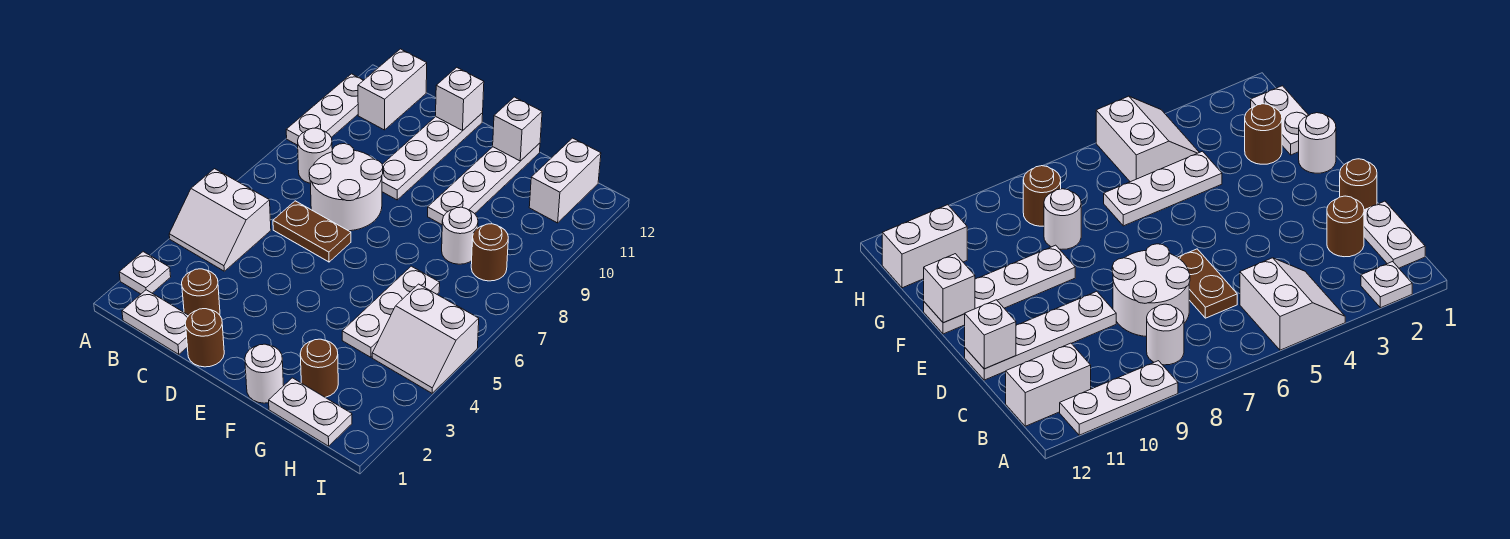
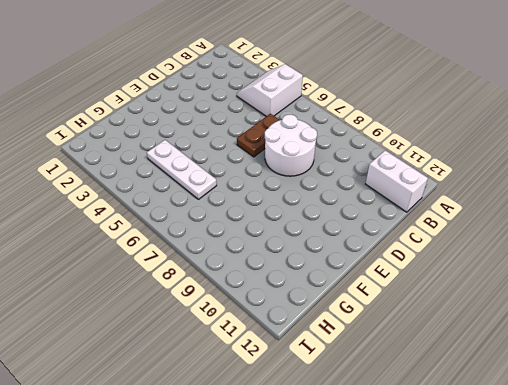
none -> white plate A2 level 1
none -> white plate A9:A11 level 1
none -> white plate B1:C1 level 1

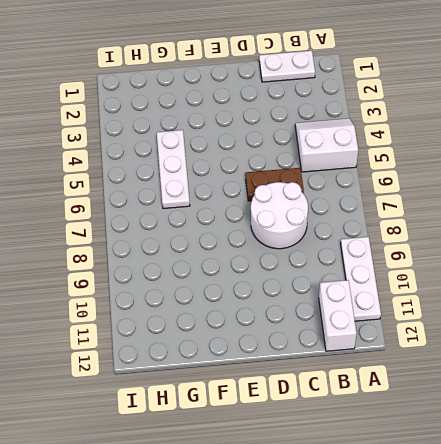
none -> white plate A2 level 1
none -> white round brick B8 level 1
none -> brown round brick C2 level 1

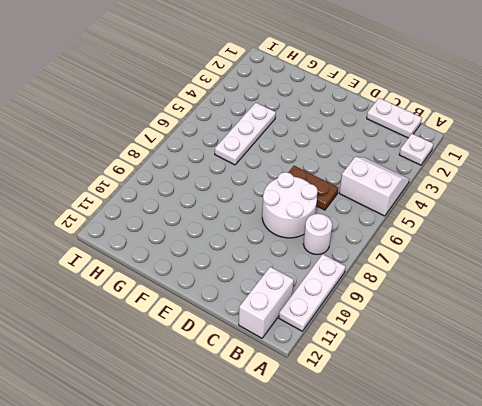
none -> brown round brick C2 level 1
none -> brown round brick D1 level 1
none -> white plate D9:D12 level 1

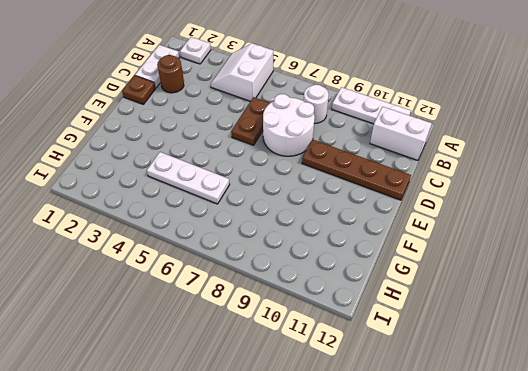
brown plate D1 level 1 -> brown round brick D1 level 1
brown plate D9:D12 level 1 -> white plate D9:D12 level 1
none -> white round brick F1 level 1
none -> white plate F9:F12 level 1
none -> white plate G1:H1 level 1

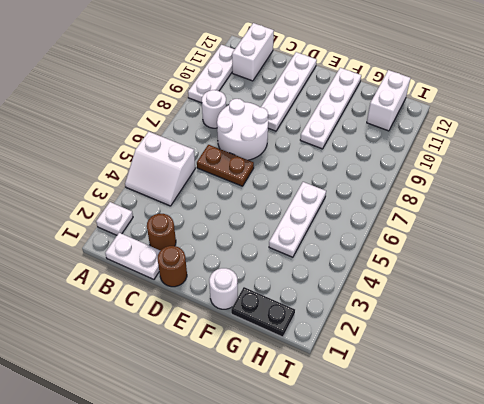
black plate G1:H1 level 1 -> white plate G1:H1 level 1
none -> brown round brick G2 level 1
none -> white round brick G8 level 1
none -> white slope H4:I5 level 1 top 5

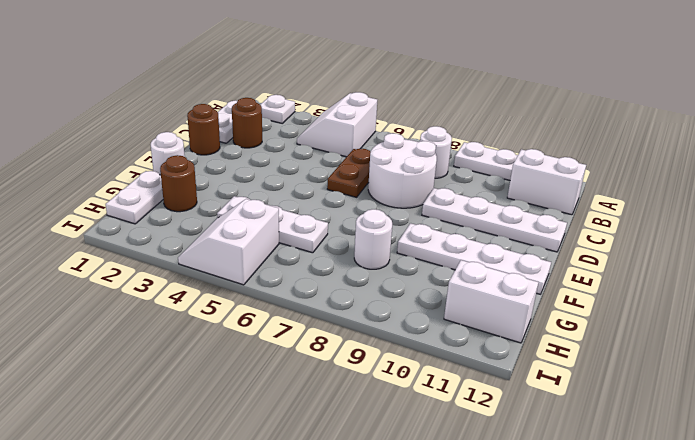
none -> brown round brick H8 level 1
none -> white brick D12 level 2
none -> white brick F12 level 2

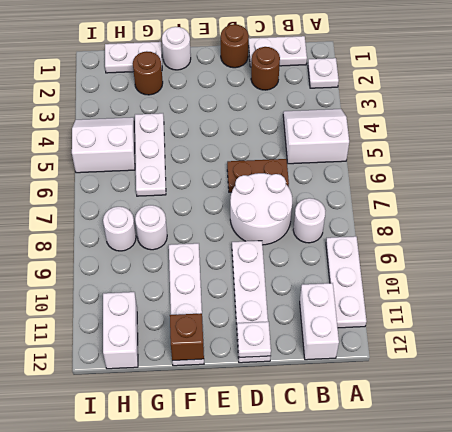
white plate D12 level 2 -> white brick D12 level 2
brown brick F12 level 2 -> white brick F12 level 2
white round brick H8 level 1 -> brown round brick H8 level 1

